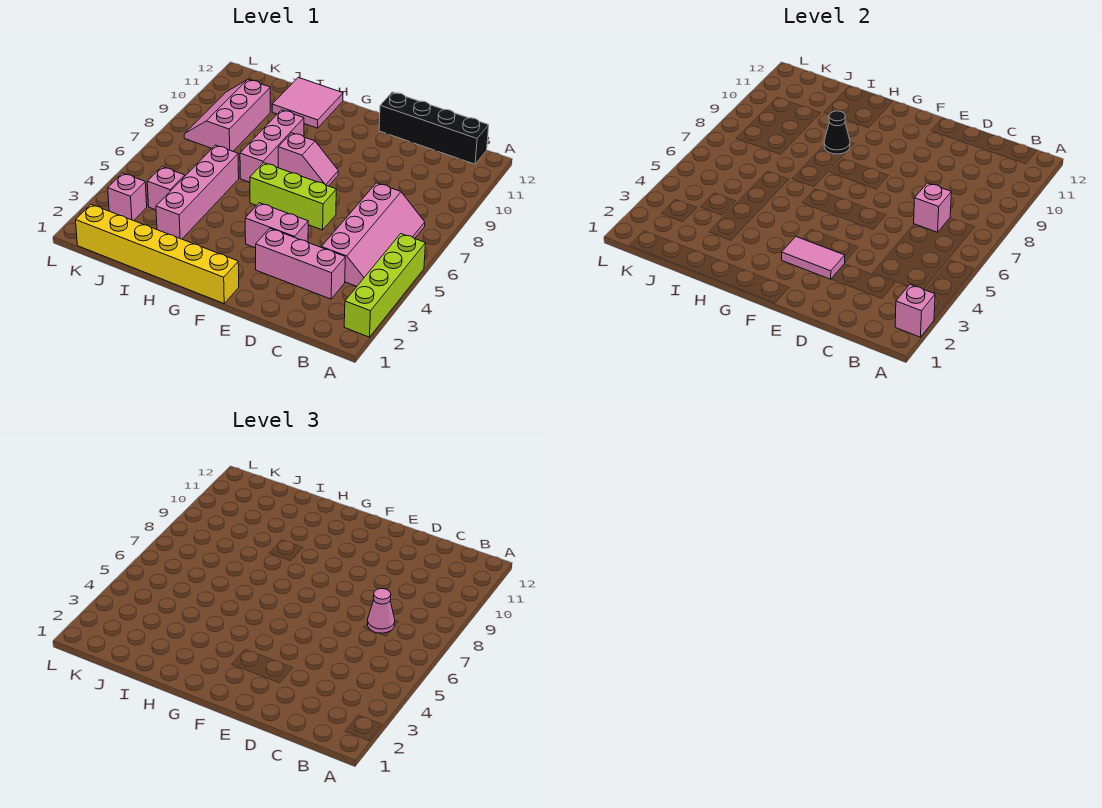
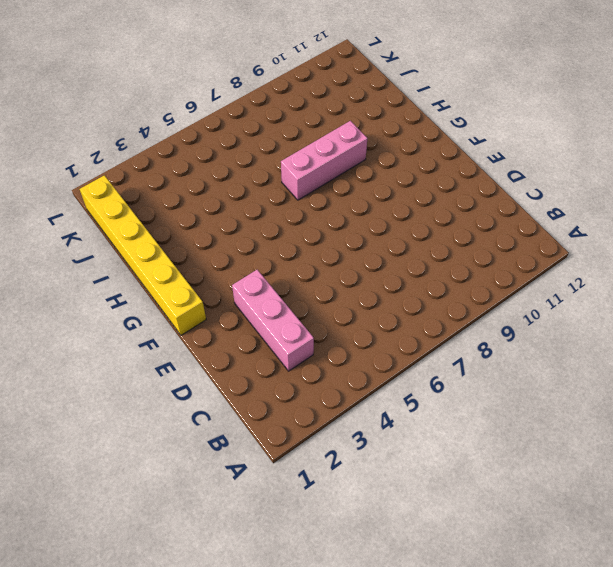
none -> lime brick A2:A5 level 1
none -> pink slope B4:C7 level 1 top C
none -> black brick B12:E12 level 1

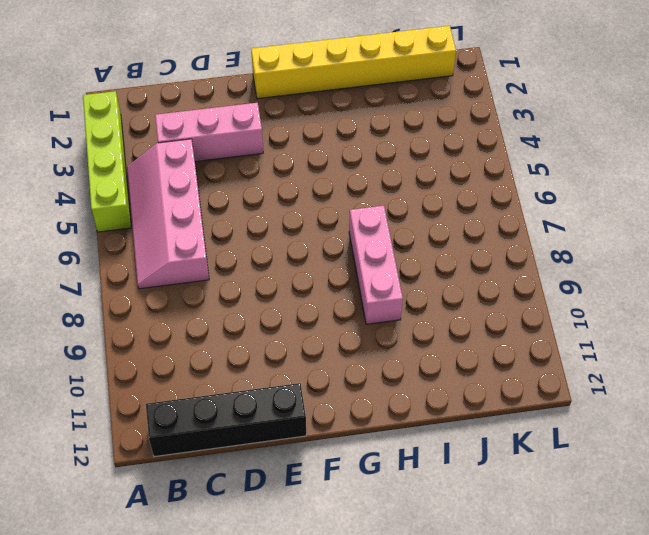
none -> pink brick E4:F4 level 1
none -> lime brick E6:G6 level 1
none -> pink slope F8:G8 level 1 top G

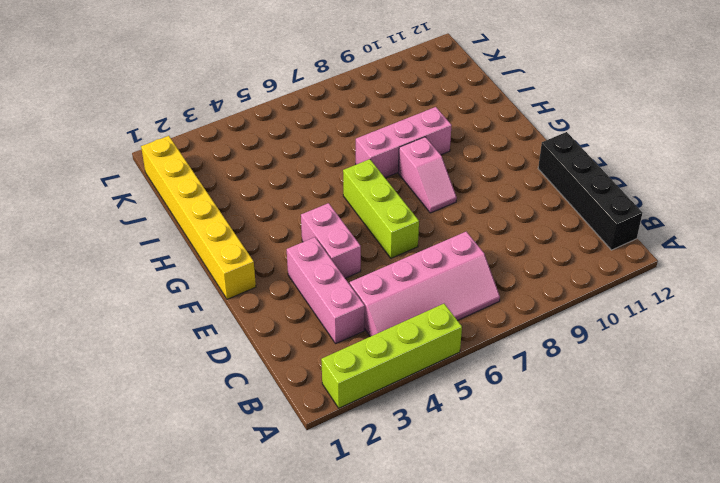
none -> pink tile H11:I12 level 1
none -> pink brick I3:I6 level 1
none -> pink brick J4 level 1

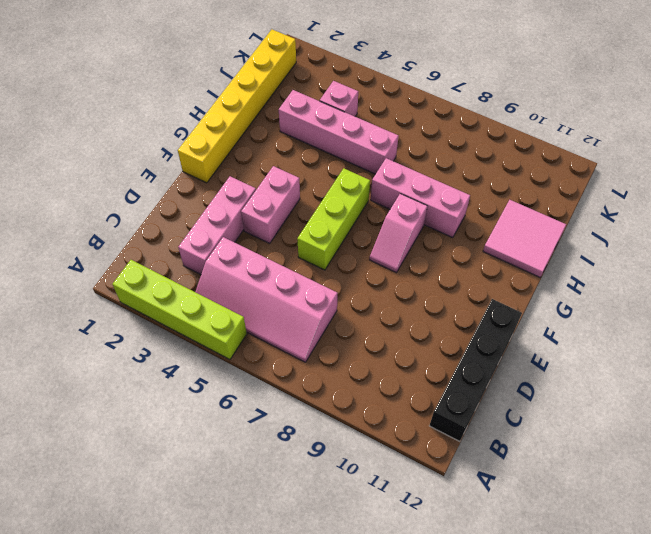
none -> pink slope J8:K10 level 1 top J
none -> pink brick K3 level 1
none -> pink brick A2 level 2

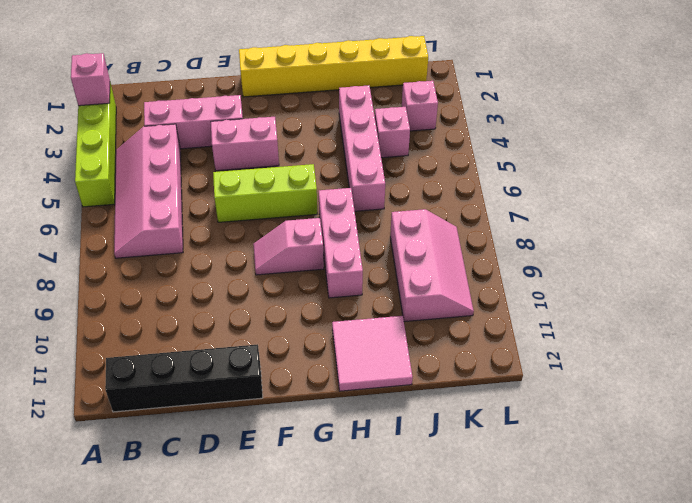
none -> pink brick C7 level 2
none -> pink tile E3:F3 level 2
none -> black cone H9 level 2

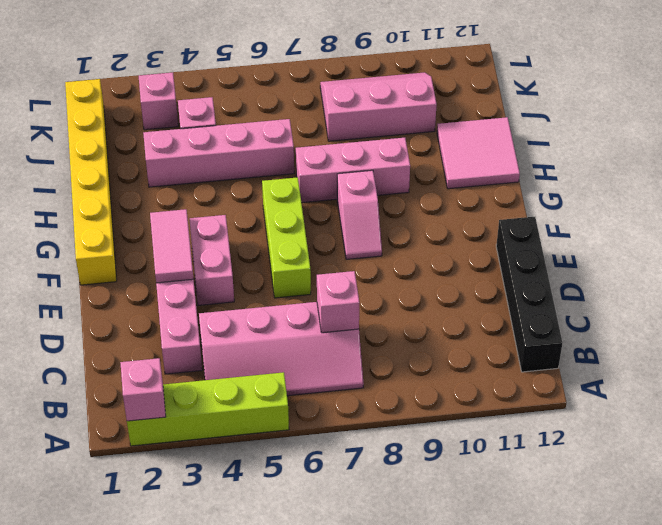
none -> black cone H9 level 2
none -> pink cone C7 level 3

